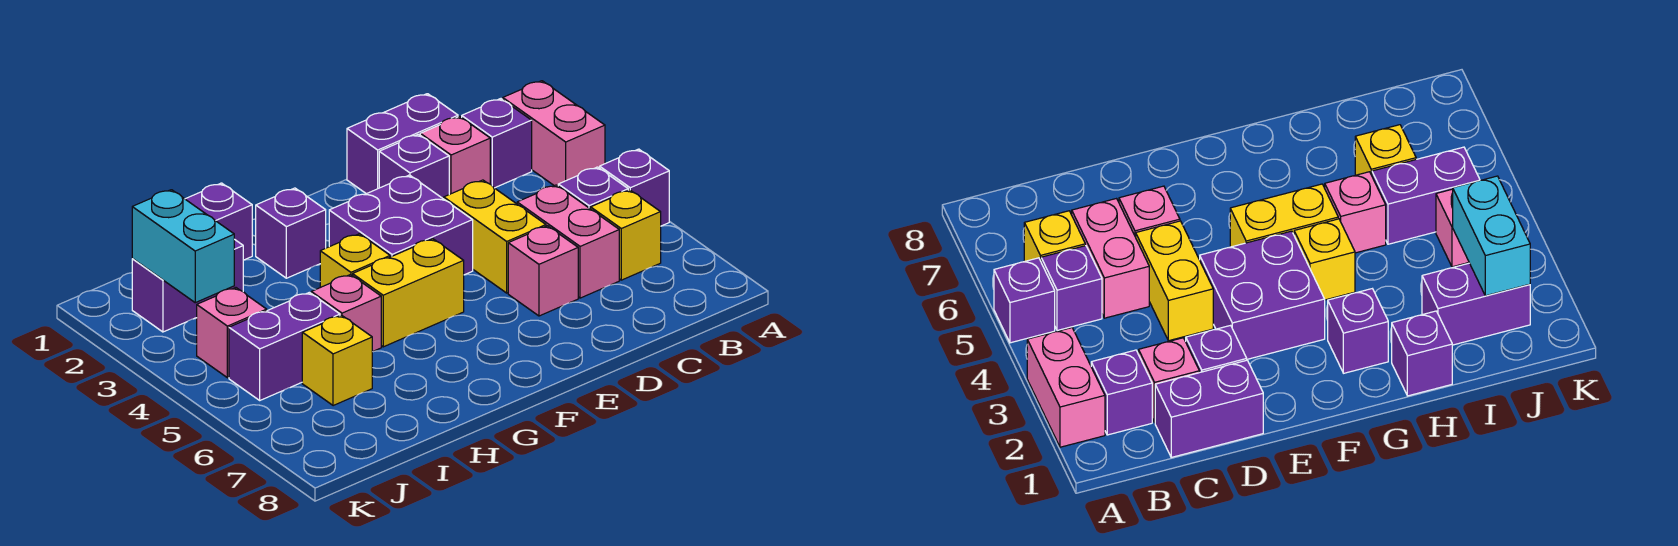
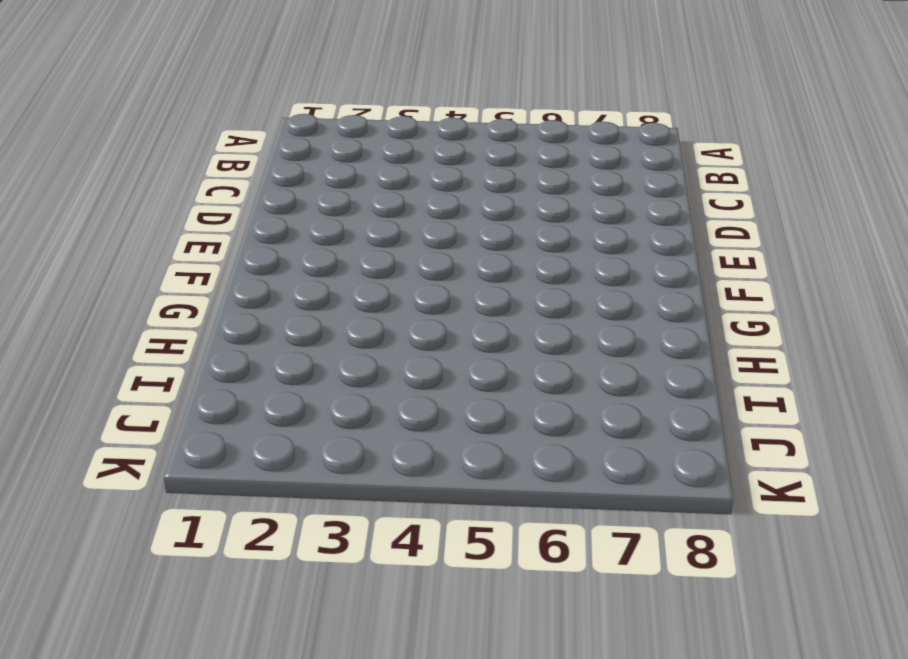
none -> pink brick A2:A3 level 1
none -> purple brick A5 level 1
none -> purple brick B2 level 1

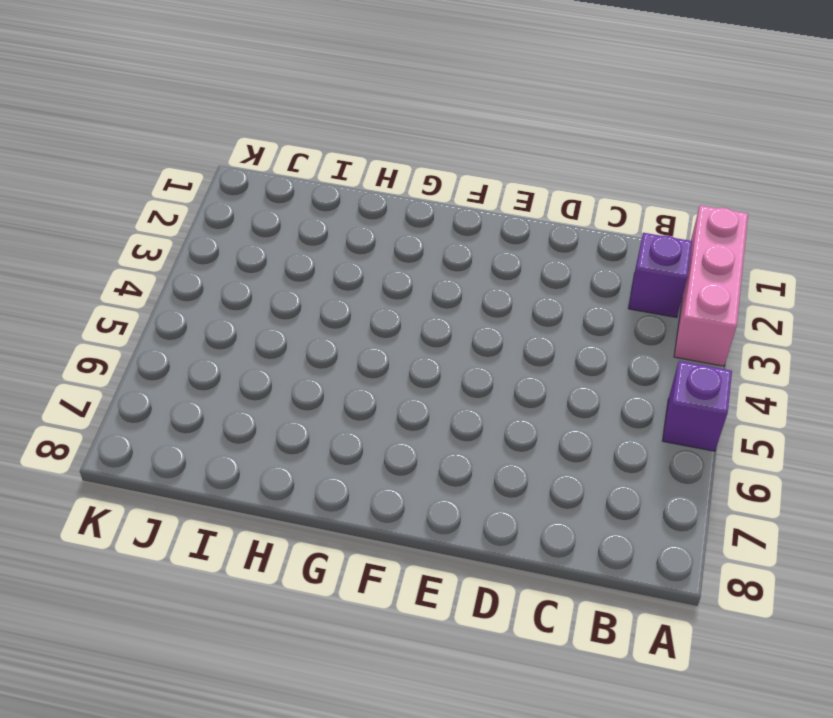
pink brick A1:A3 level 1 -> pink brick A2:A3 level 1
none -> purple brick B5 level 1
none -> yellow brick B6 level 1
none -> purple brick C1:D1 level 1

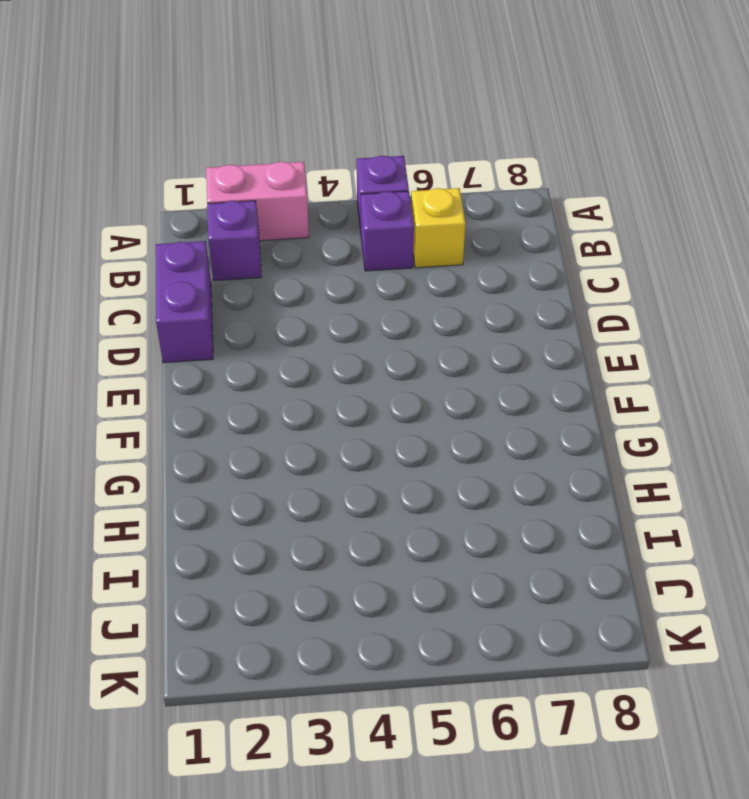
none -> pink brick C2 level 1
none -> pink brick C5:C6 level 1
none -> purple brick D2 level 1

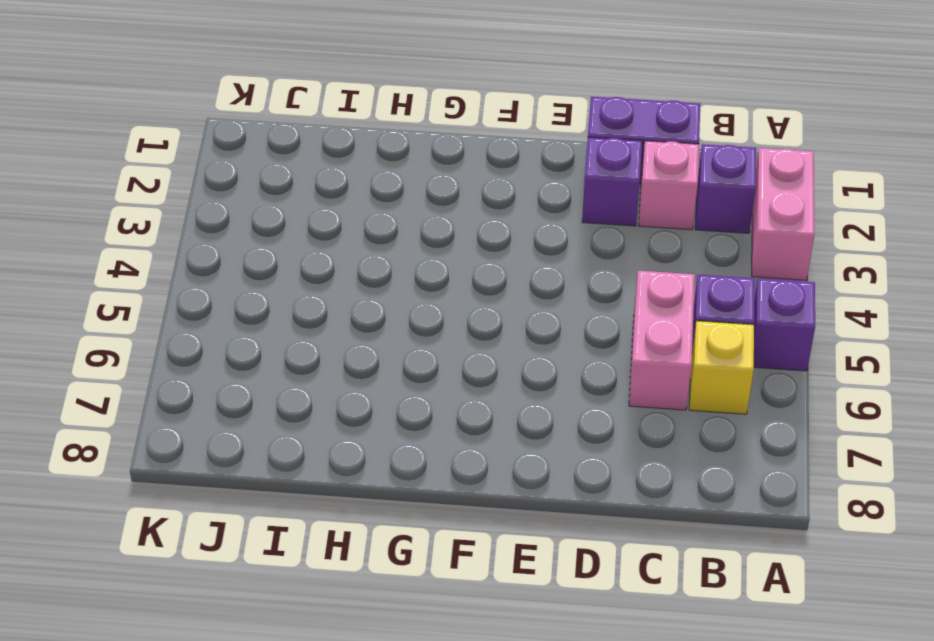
none -> yellow brick D4:D5 level 1
none -> pink brick D6 level 1
none -> purple brick E3:F4 level 1

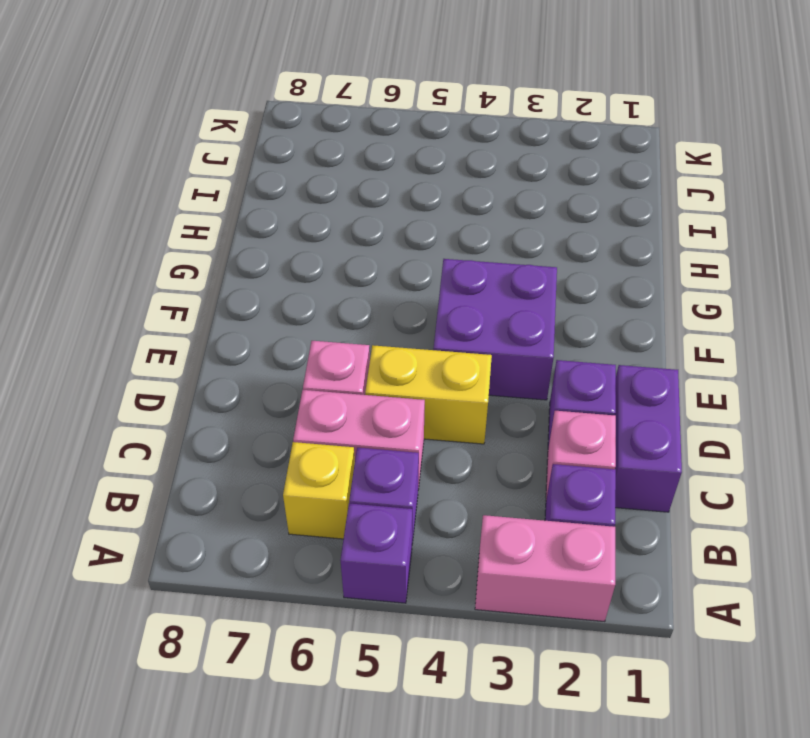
none -> yellow brick F5:G5 level 1
none -> purple brick G2 level 1
none -> yellow brick G4 level 1

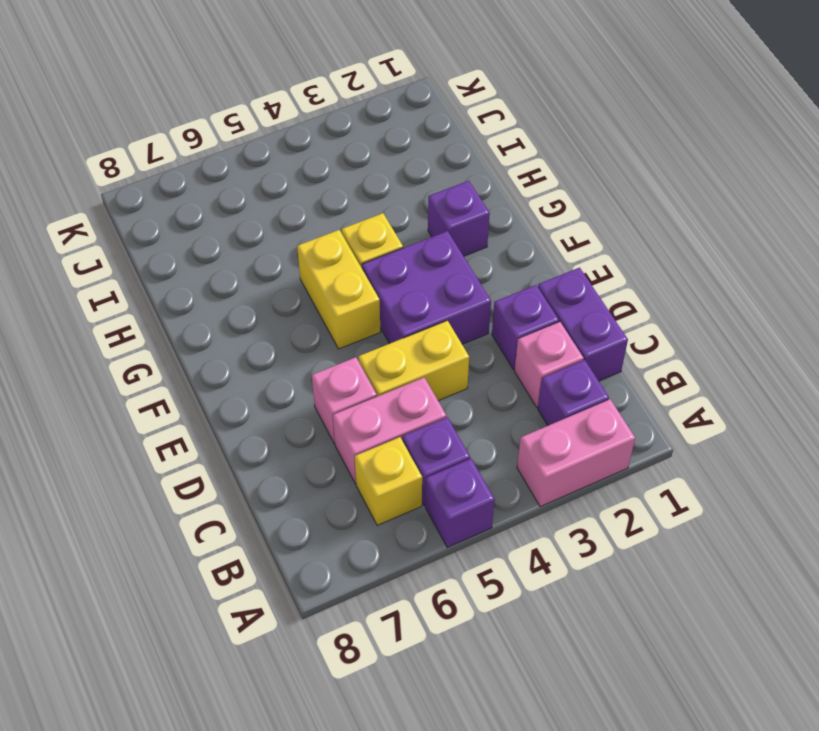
none -> purple brick H1 level 1
none -> pink brick H5 level 1
none -> purple brick I2:J2 level 1

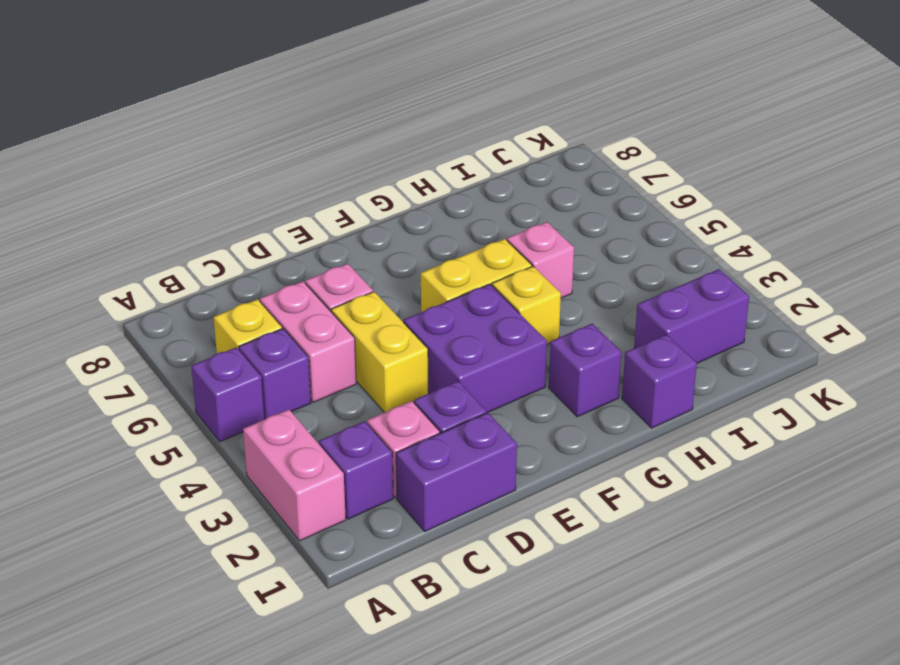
none -> purple brick I5:J5 level 1
none -> yellow brick I6 level 1
none -> pink brick J4 level 1

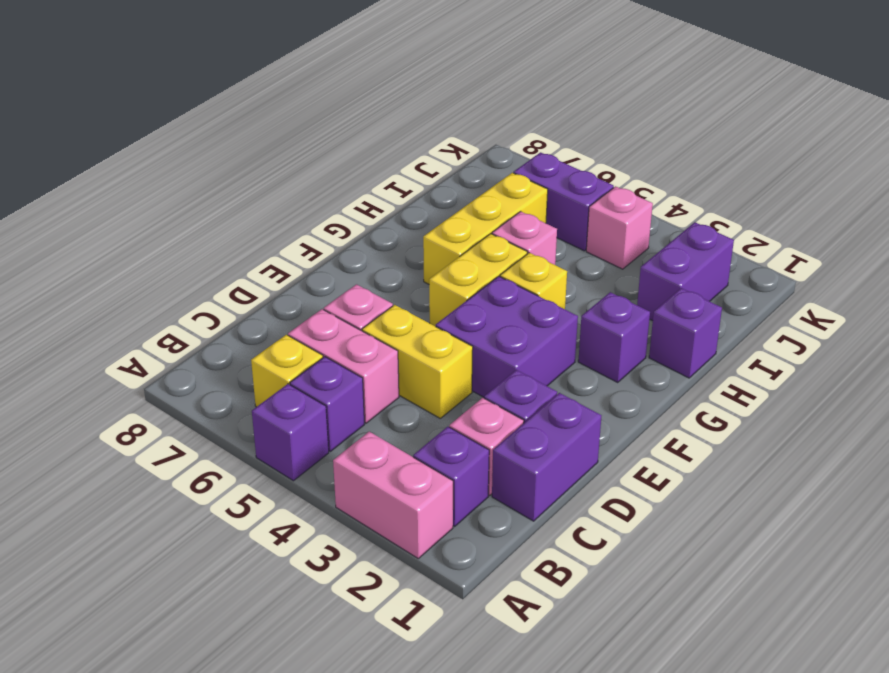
yellow brick G6:I6 level 1 -> yellow brick I6 level 1
purple brick J5:J6 level 1 -> purple brick I5:J5 level 1
none -> cyan brick J2:J3 level 2

